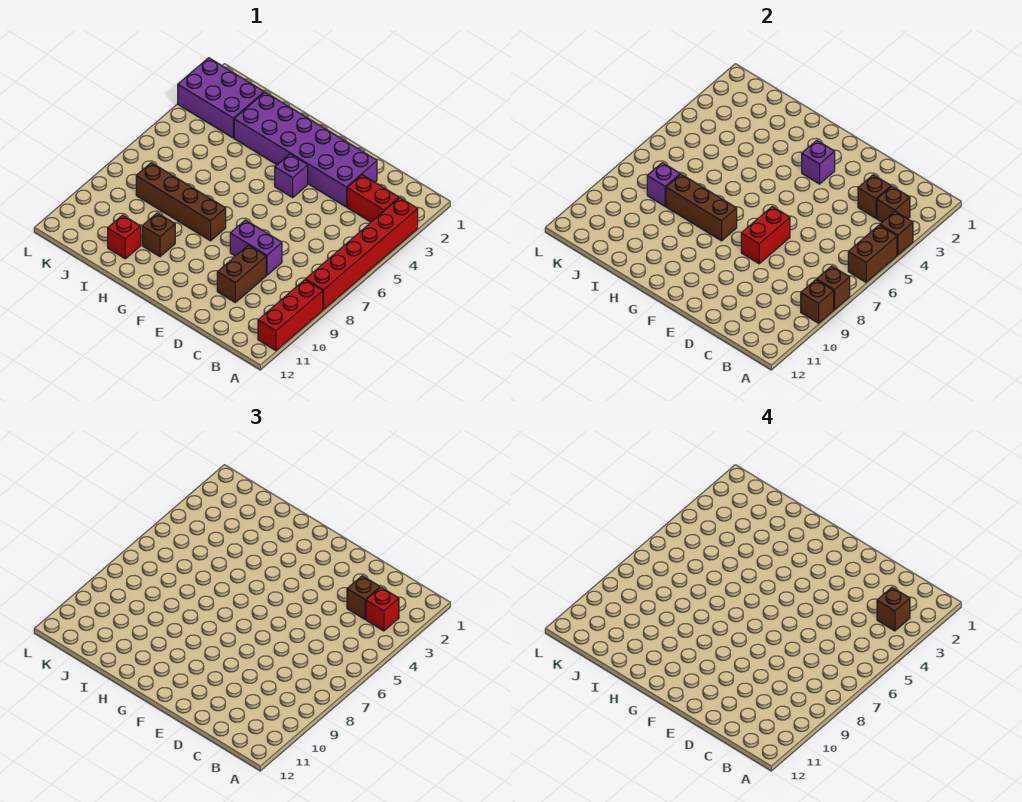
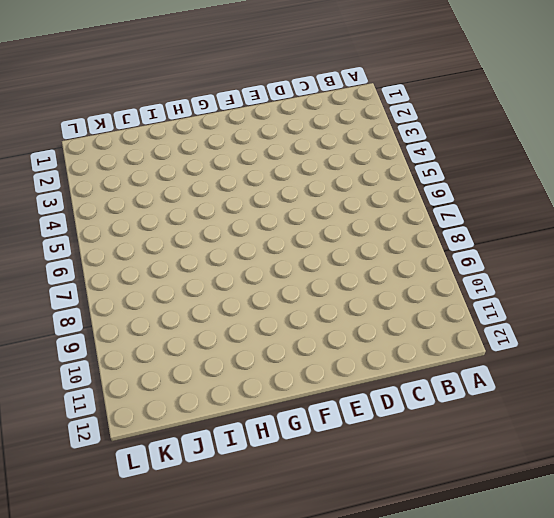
none -> red brick A3:A8 level 1
none -> red brick A9:A11 level 1
none -> red brick B3:C3 level 1

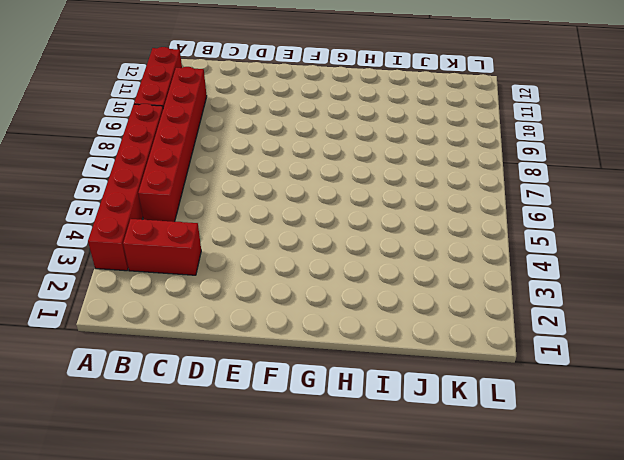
red brick B5:B10 level 1 -> none
none -> purple brick D2:I3 level 1
none -> purple brick D8:E8 level 1
none -> brown brick D9:D10 level 1

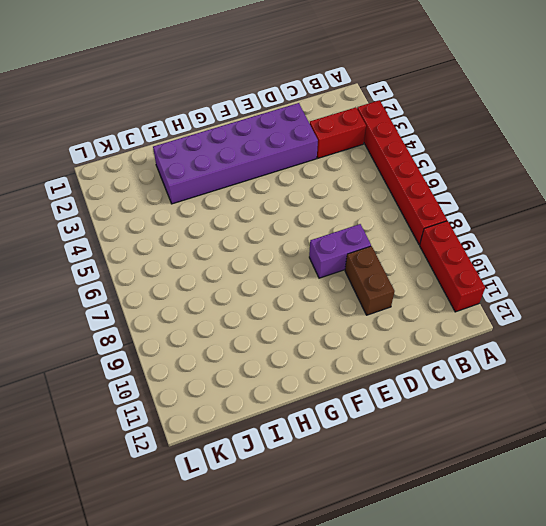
none -> purple brick F4 level 1
none -> brown brick G8:J8 level 1
none -> brown brick H10 level 1

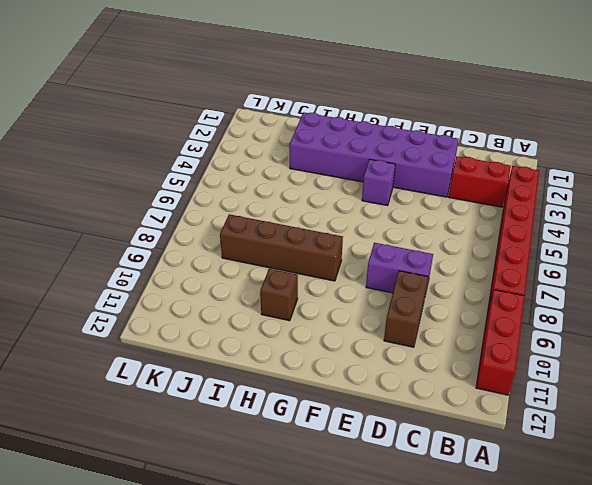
none -> red brick I11 level 1
none -> purple brick J2:L3 level 1
none -> brown brick A4 level 2

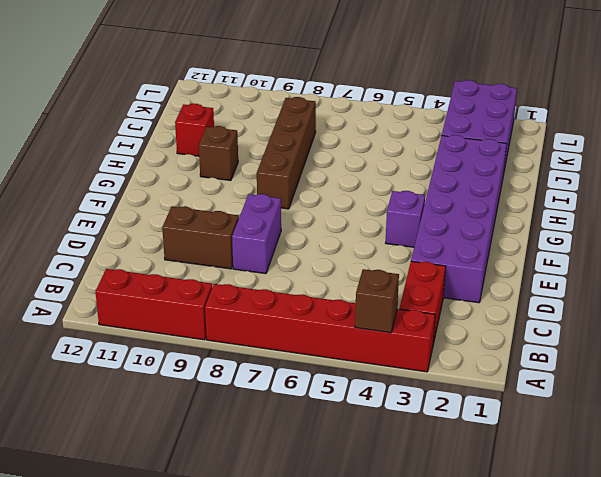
none -> brown brick A5:A6 level 2
none -> brown brick A8 level 2
none -> brown brick A9 level 2

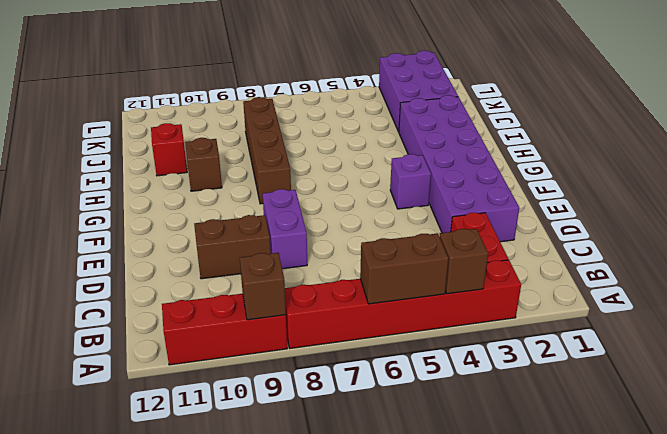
none -> brown brick A8 level 2
none -> brown brick B3 level 2
none -> brown brick C3 level 2

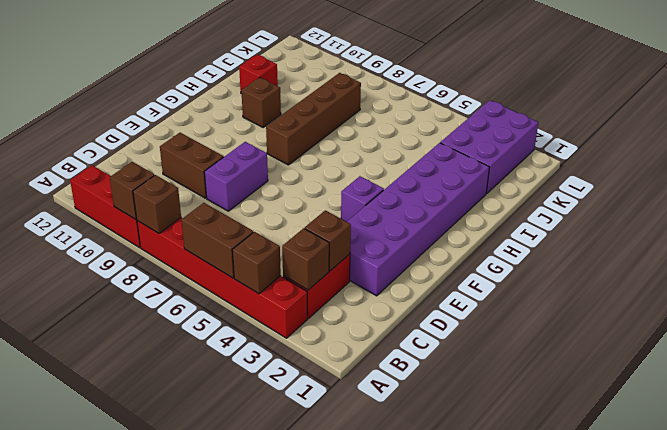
none -> red brick E7:E8 level 2
none -> purple brick F3 level 2
none -> brown brick G8:I8 level 2

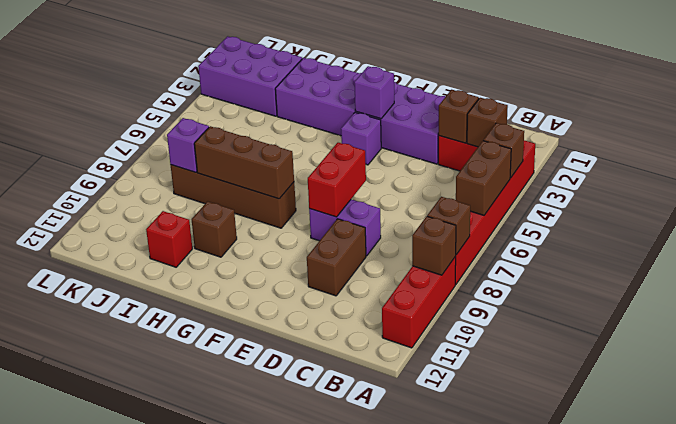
none -> red brick B3 level 3
none -> brown brick C3 level 3
none -> brown brick B3 level 4

